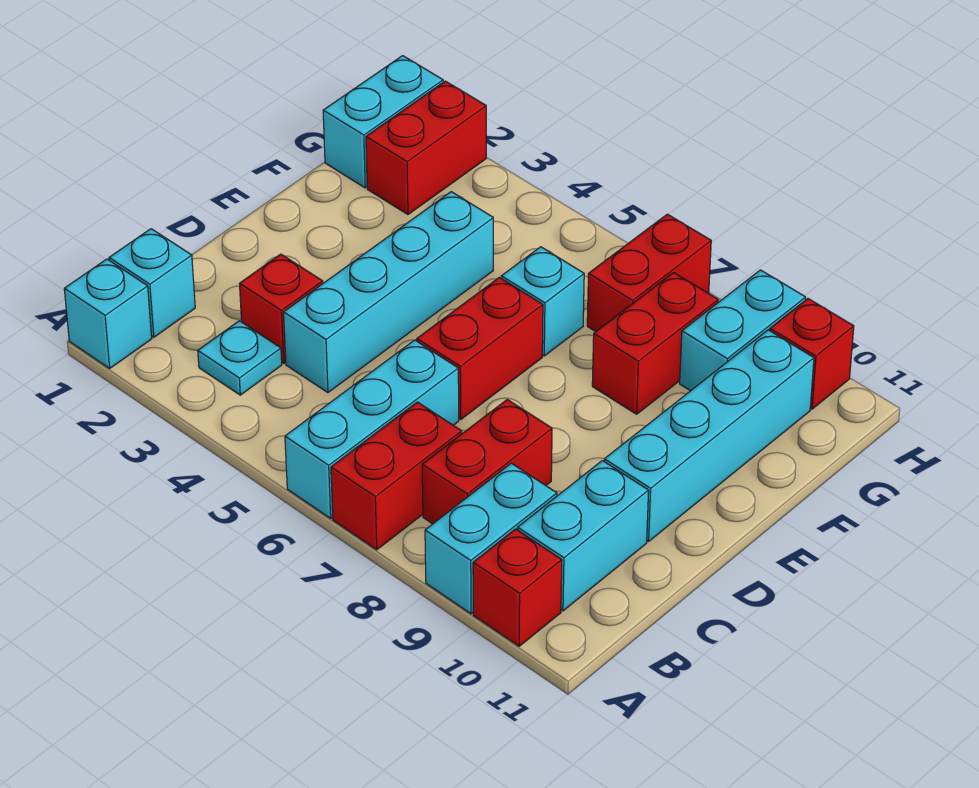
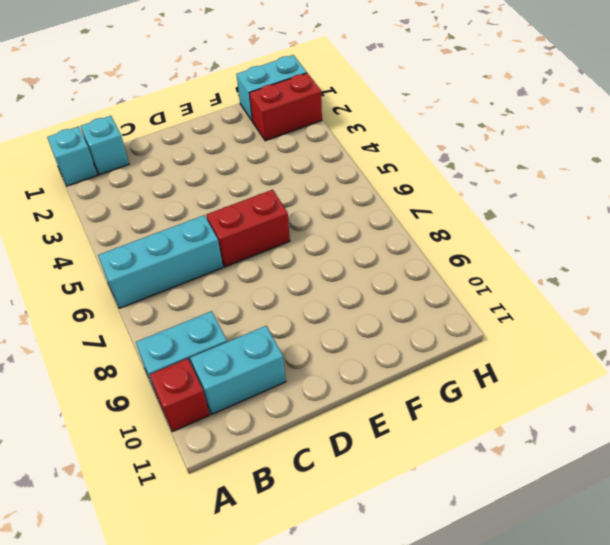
none -> red brick A7:B7 level 1
none -> cyan plate B3 level 1
none -> red brick B8:C8 level 1

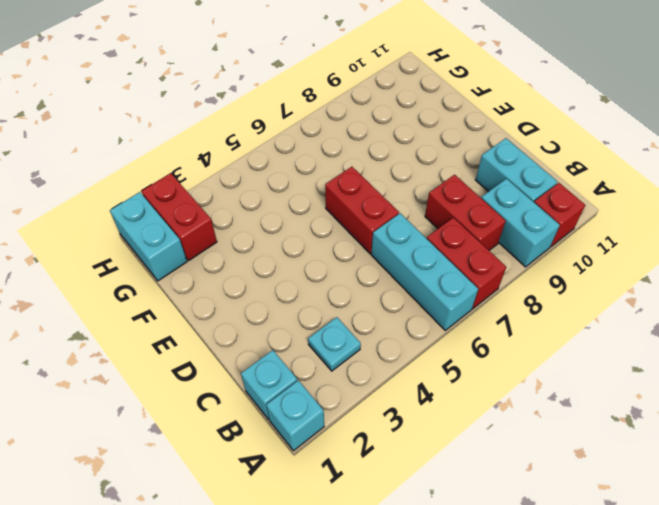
none -> red brick C3 level 1
none -> cyan brick C4:F4 level 1
none -> cyan brick D10:G10 level 1

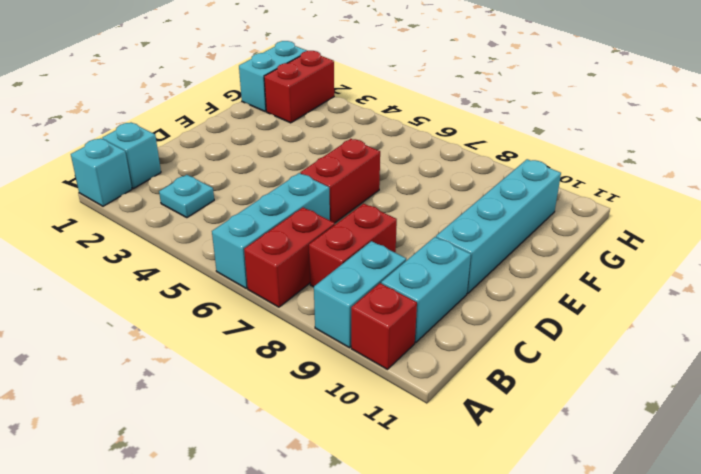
none -> red brick C3 level 1
none -> cyan brick C4:F4 level 1
none -> cyan brick F6 level 1

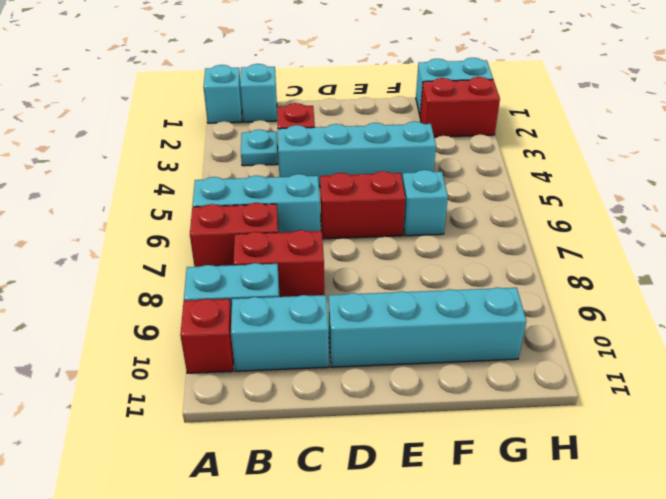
none -> red brick F8:G8 level 1
none -> red brick G7:H7 level 1
none -> cyan brick G9:H9 level 1

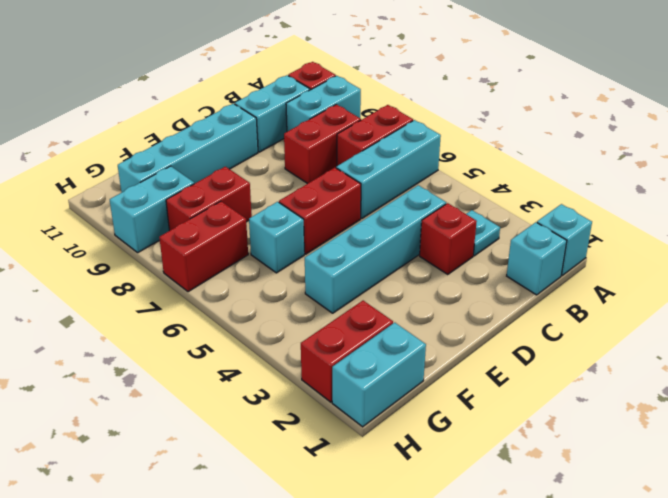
none -> red brick H10 level 1

